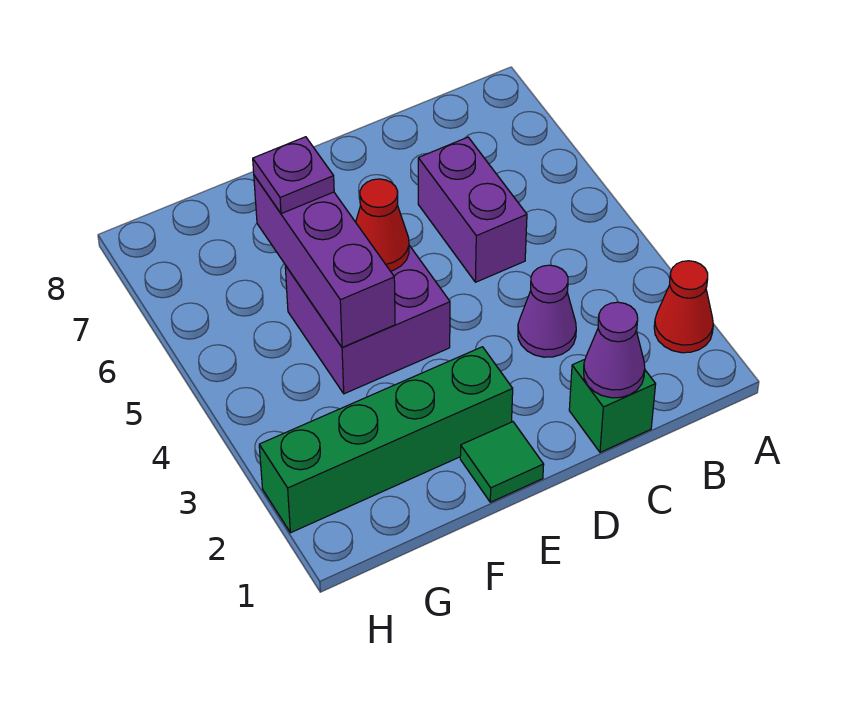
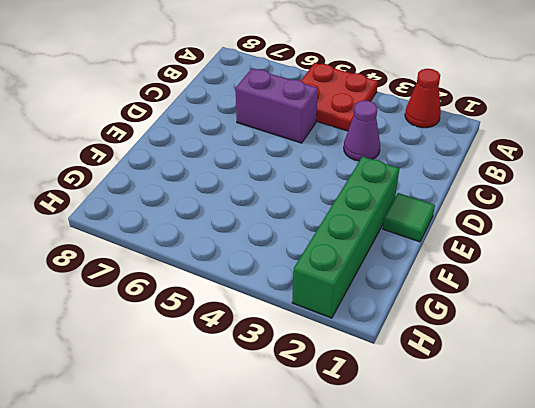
red plate A4:B5 level 1 -> none
none -> green brick C1 level 1
none -> purple brick E4:F5 level 1

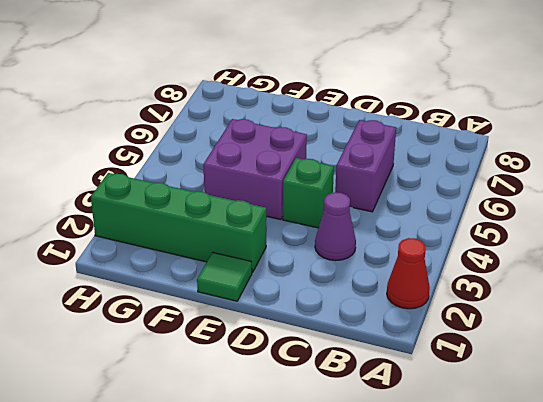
green brick D4 level 1 -> green brick C1 level 1
none -> purple cone C1 level 2
none -> red cone E5 level 2

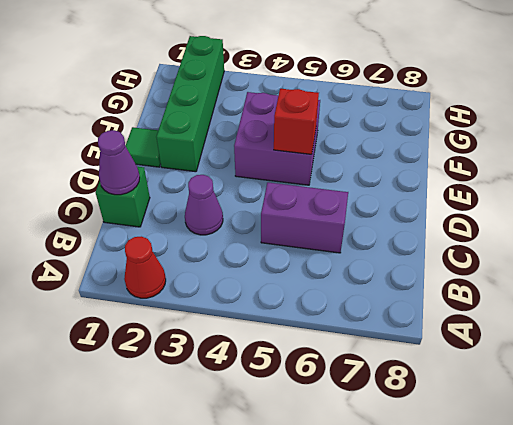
red brick E5 level 2 -> red cone E5 level 2
none -> purple brick F4:F6 level 2
none -> purple plate F6 level 3

